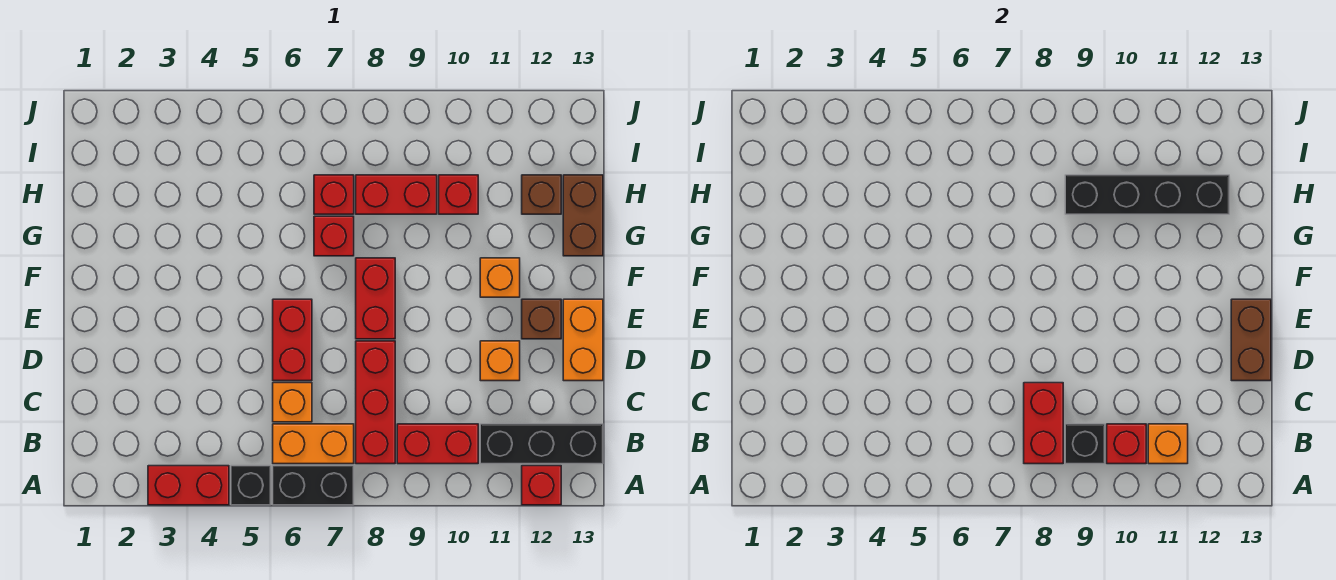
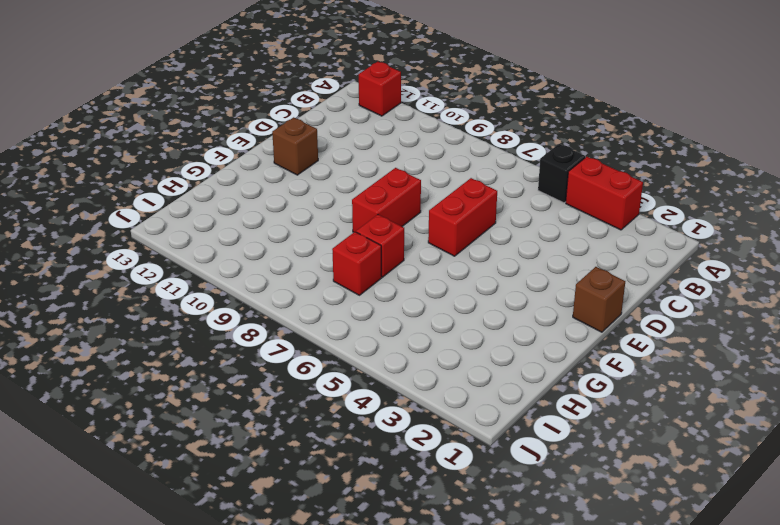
brown brick E1 level 1 -> brown brick H12 level 1
none -> black brick A6:A7 level 1
none -> orange brick B6:B7 level 1
none -> red brick B8:D8 level 1

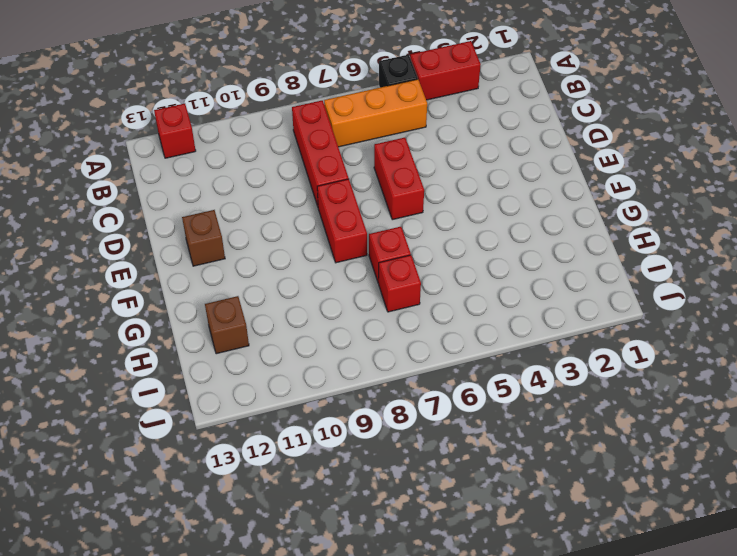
orange brick B5:B7 level 1 -> orange brick B6:B7 level 1
none -> black brick A6:A7 level 1
none -> red brick B9:B10 level 1
none -> black brick B11:B13 level 1

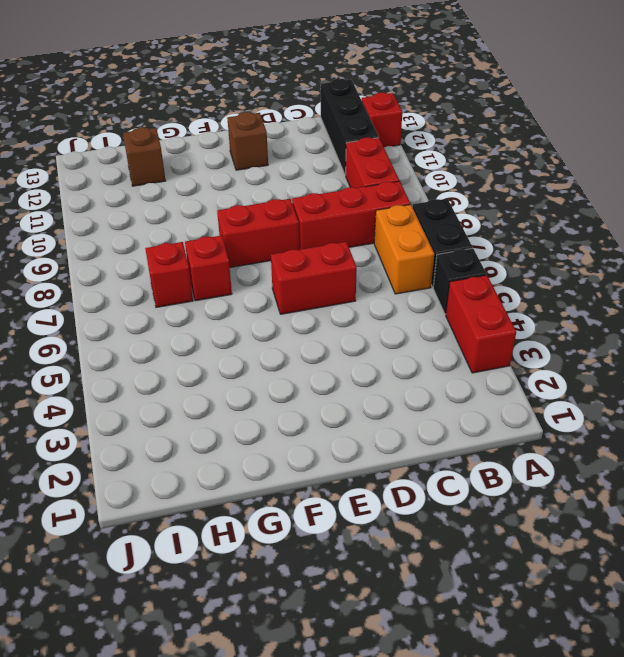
none -> orange brick C6 level 1
none -> orange brick D11 level 1
none -> orange brick D13:E13 level 1

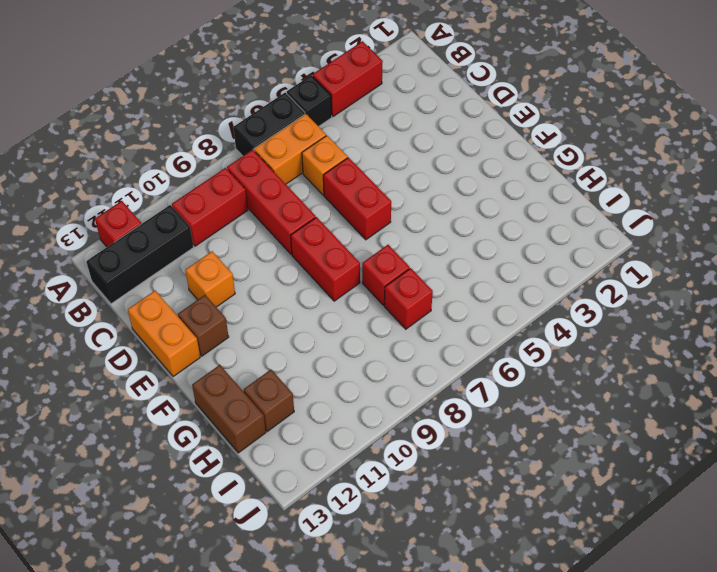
none -> orange brick F11 level 1
none -> red brick H8:H9 level 1
none -> red brick H10 level 1

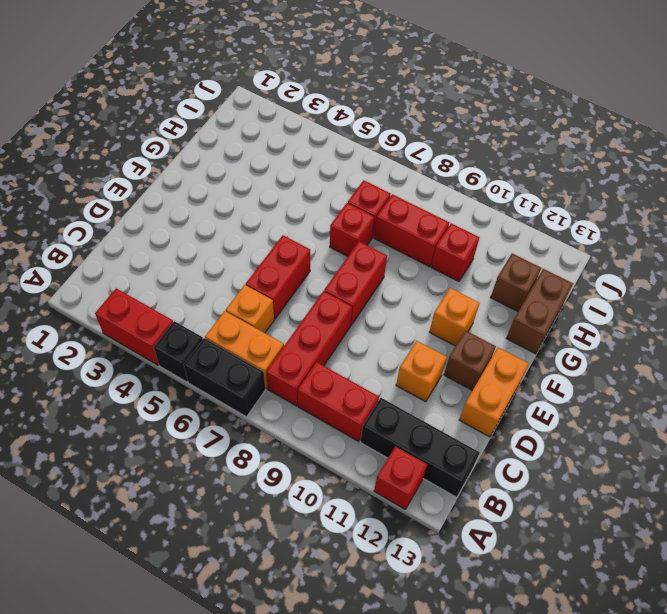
none -> red brick B8:C8 level 2
none -> black brick B9 level 2
none -> red brick B10 level 2

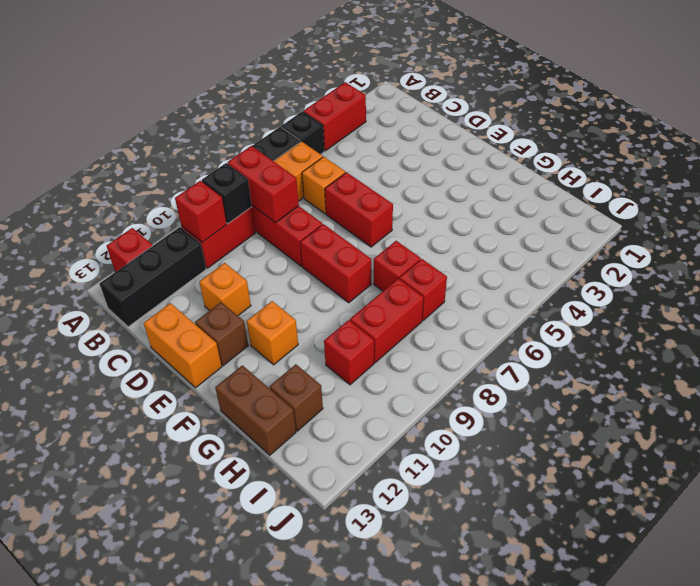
none -> orange brick B11 level 2
none -> brown brick D13:E13 level 2
none -> black brick H9:H12 level 2

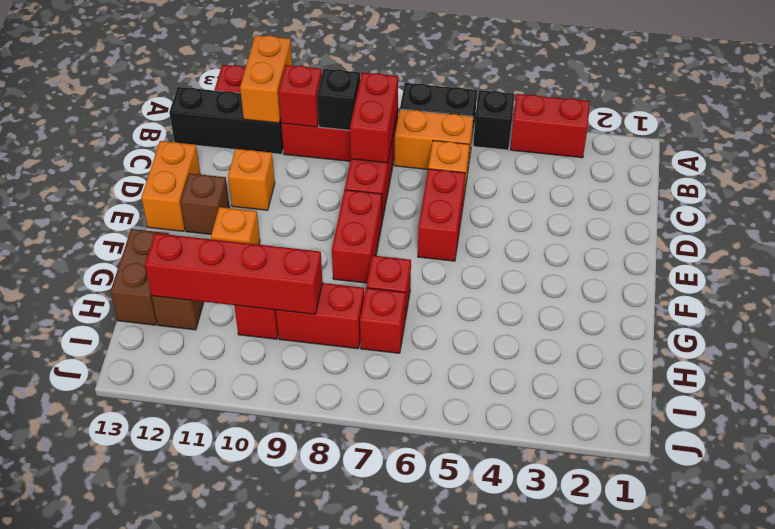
orange brick A11:B11 level 2 -> orange brick B11 level 2
red brick H9:H12 level 2 -> black brick H9:H12 level 2
none -> brown brick D13:E13 level 2

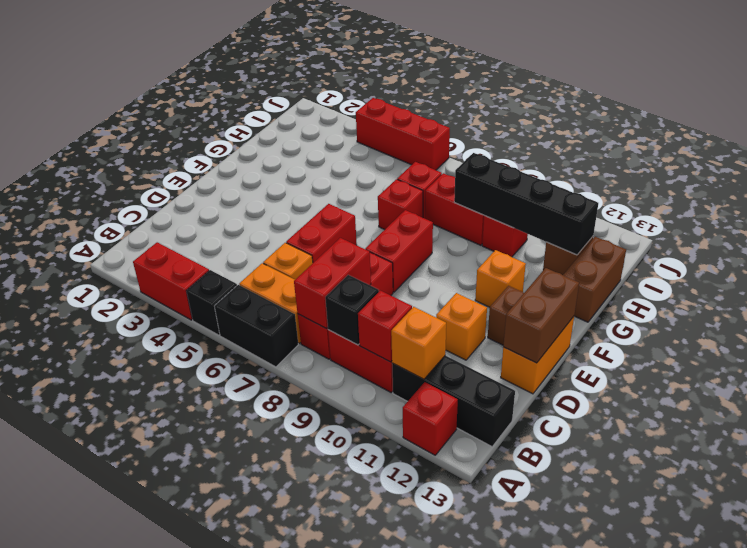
red brick J4:J6 level 1 -> none

